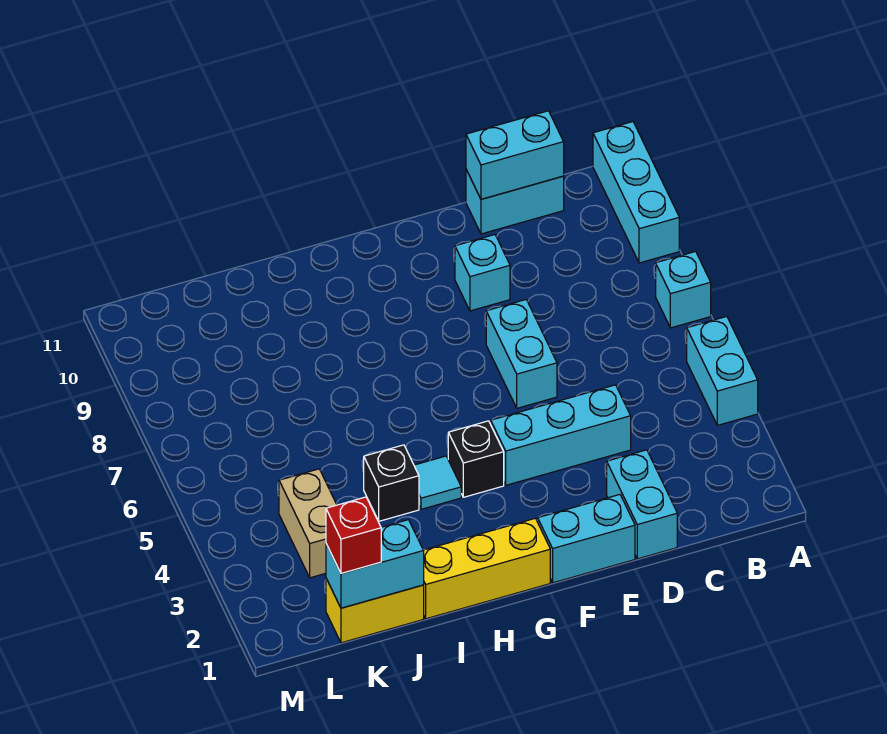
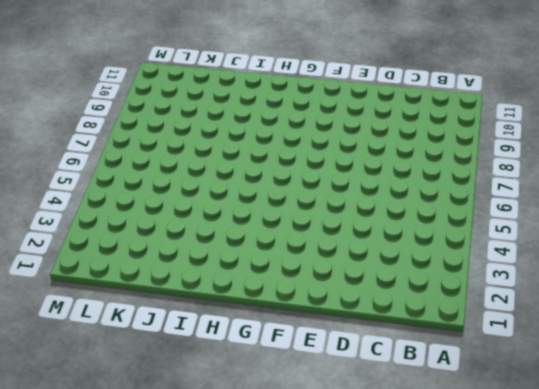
none -> cyan brick A4:A5 level 1
none -> cyan brick A7 level 1
none -> cyan brick A9:A11 level 1

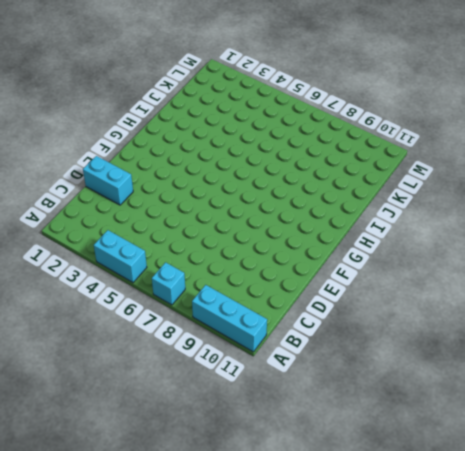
none -> cyan brick C11:D11 level 1
none -> cyan brick D4:F4 level 1
none -> cyan brick E1:F1 level 1

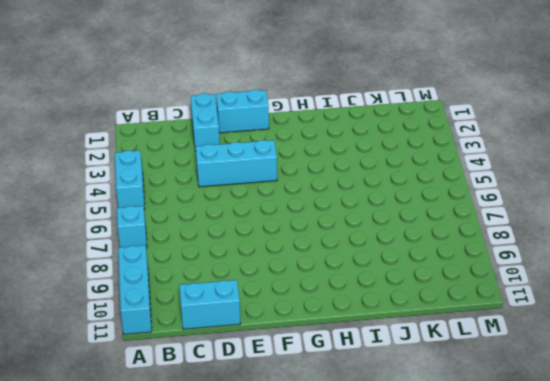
none -> cyan brick E6:E7 level 1
none -> cyan brick E9 level 1
none -> yellow brick G1:I1 level 1

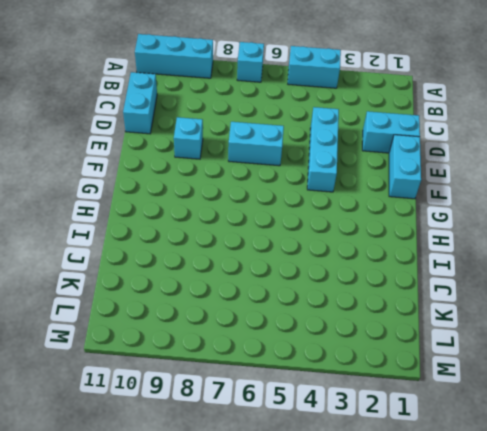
none -> yellow brick G1:I1 level 1
none -> black brick G4 level 1
none -> cyan tile H4 level 1

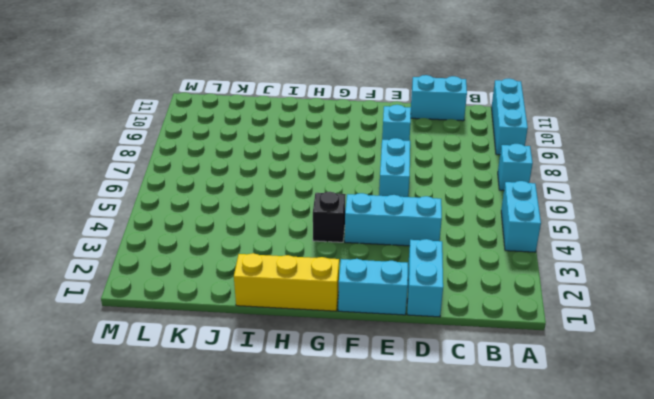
none -> cyan tile H4 level 1
none -> black brick I4 level 1
none -> yellow brick J1:K1 level 1

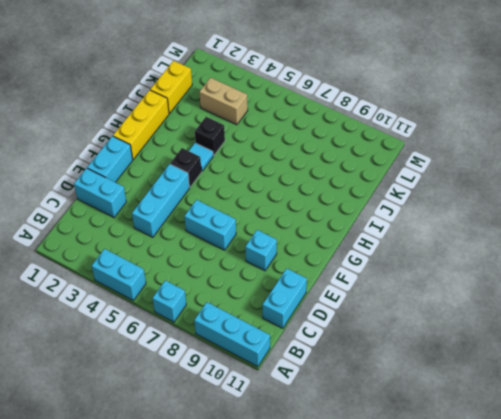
none -> cyan brick C11:D11 level 2
none -> cyan brick J1:K1 level 2
none -> red brick K1 level 3

